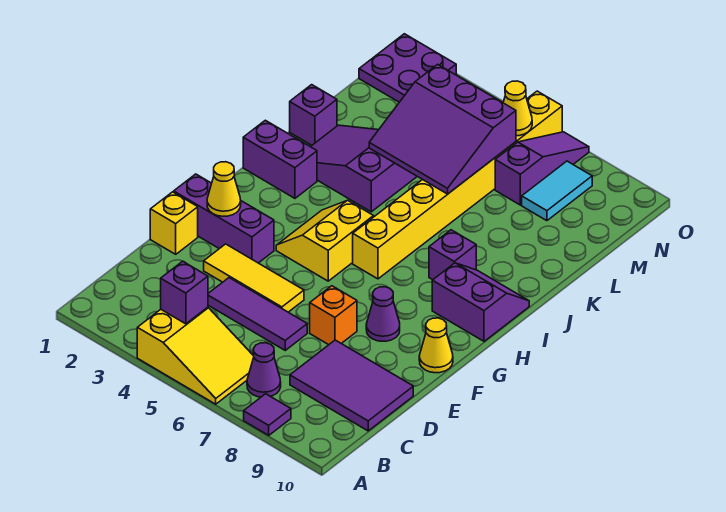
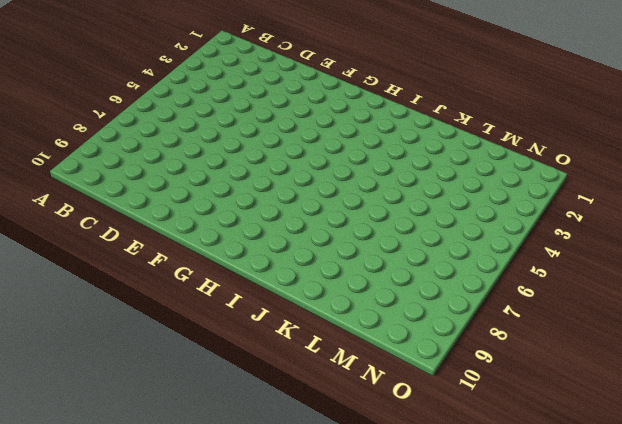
none -> yellow slope A4:B6 level 1 top 4
none -> purple tile A8 level 1
none -> purple cone B7 level 1

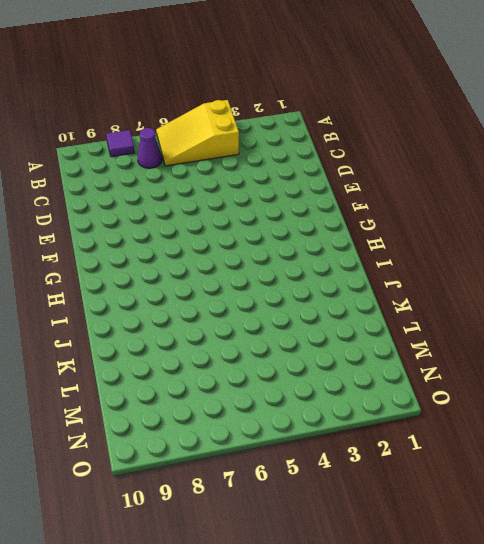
none -> purple tile C8:D10 level 1
none -> purple tile D4:D6 level 1
none -> yellow brick E1 level 1

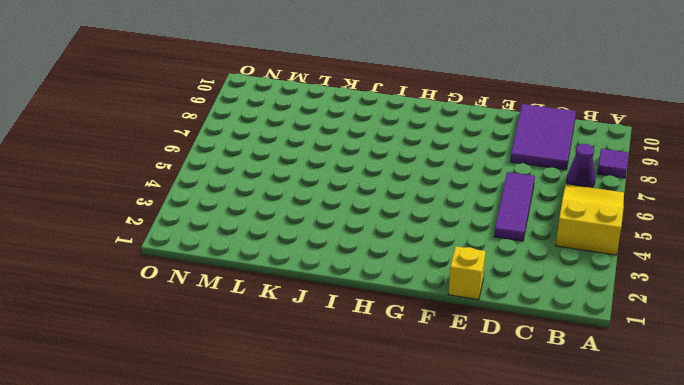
none -> yellow tile E3:E5 level 1
none -> orange brick E7 level 1
none -> purple brick F1:F3 level 1

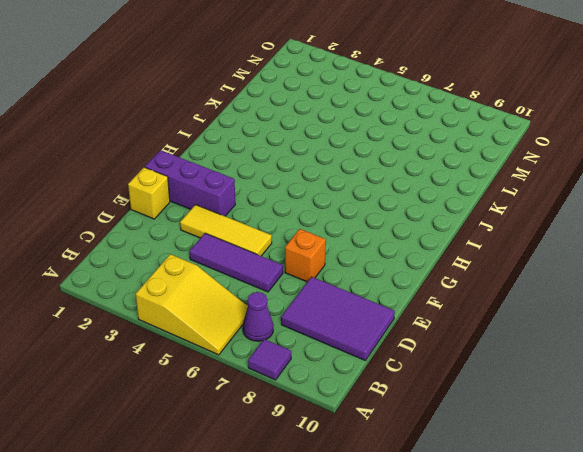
none -> purple cone F8 level 1
none -> yellow cone F10 level 1
none -> yellow slope G4:H5 level 1 top 5

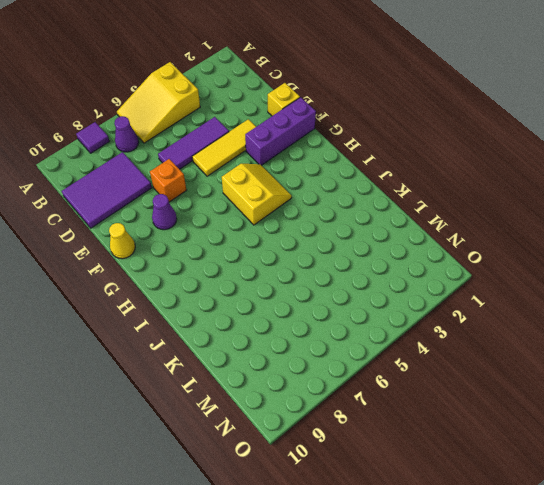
none -> yellow brick H6:O6 level 1
none -> purple slope H9:I10 level 1 top H
none -> purple brick I1:I2 level 1

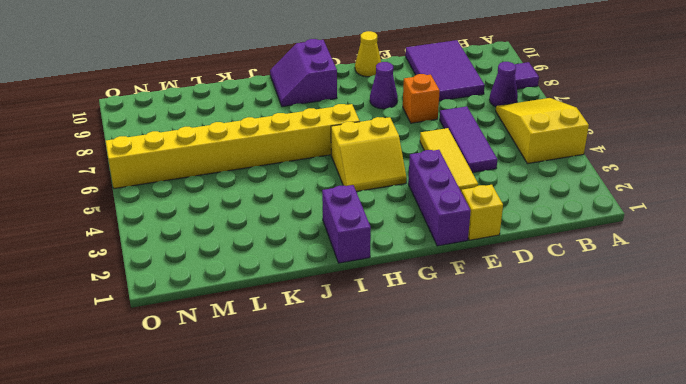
none -> purple brick I8 level 1
none -> purple slope J2:K4 level 1 top 4
none -> purple brick K1 level 1

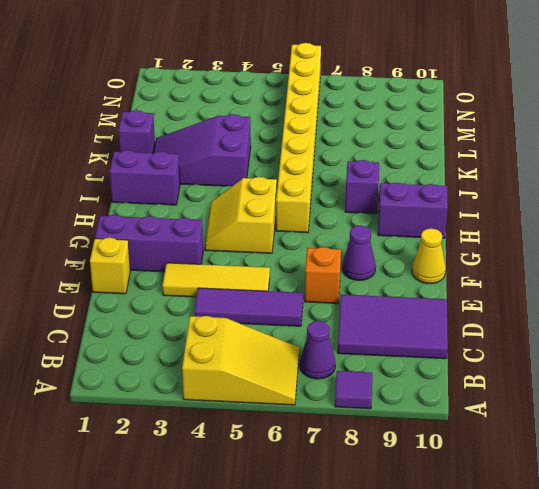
none -> purple slope M7:O7 level 1 top M
none -> cyan tile M8:N8 level 1
none -> purple plate N1:O2 level 1

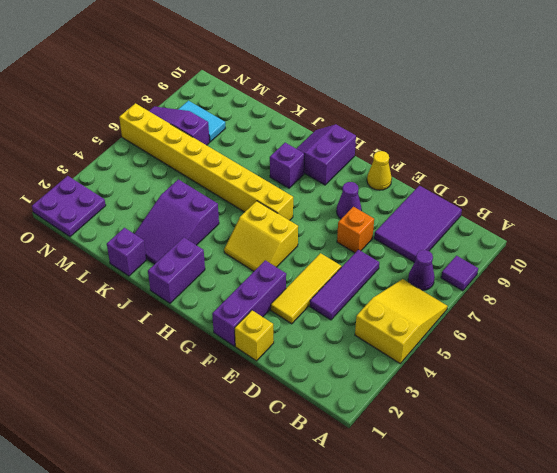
none -> purple brick B4 level 2
none -> yellow cone F2 level 2
none -> purple slope K4:M6 level 2 top M

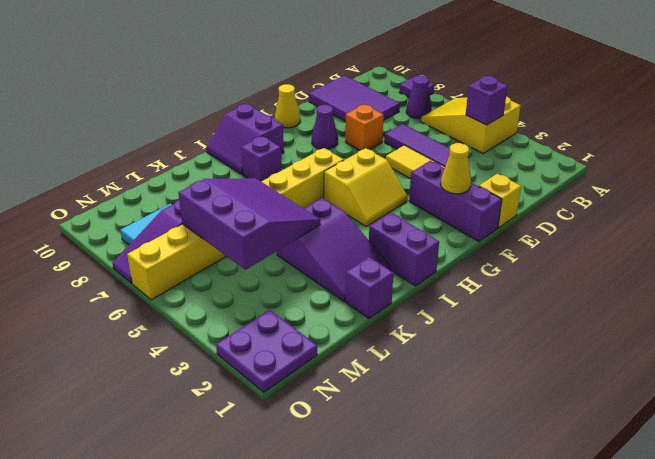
none -> yellow cone N6 level 2

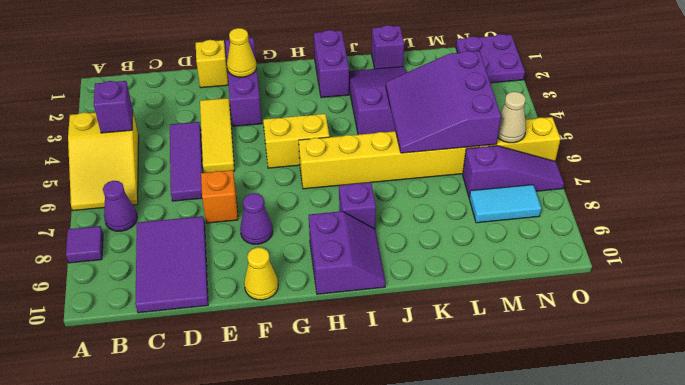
tan cone N6 level 2 -> yellow cone N6 level 2

